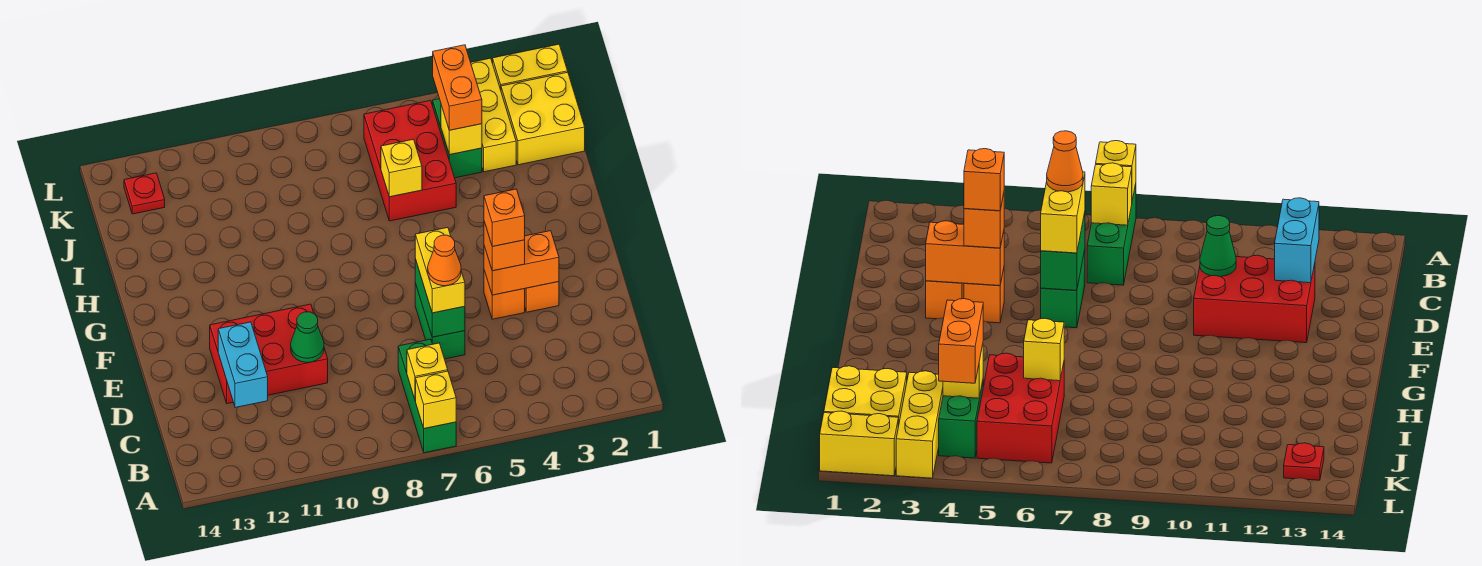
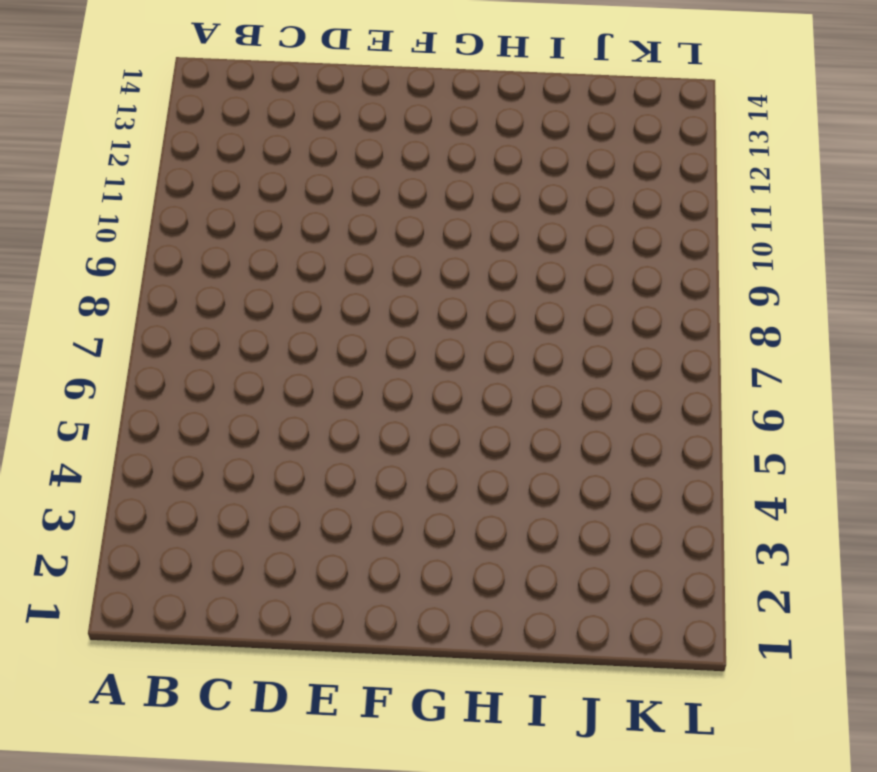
none -> green brick A7:C7 level 1
none -> green brick D6:E6 level 1
none -> red brick D10:E12 level 1

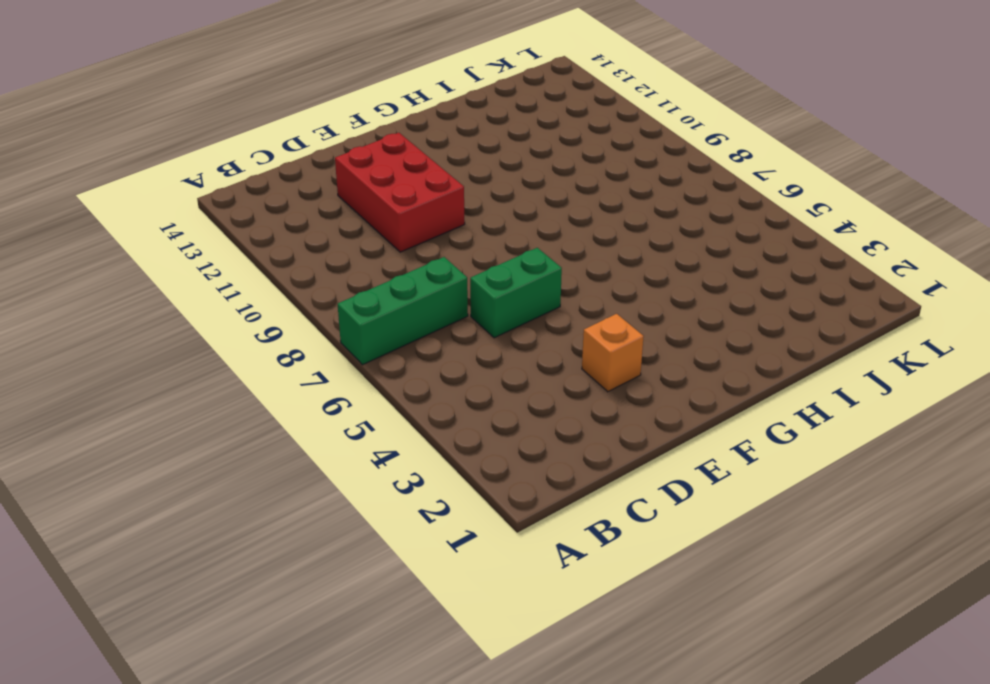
none -> orange brick E4 level 1
none -> red brick I5:K6 level 1
none -> yellow brick J1:K2 level 1

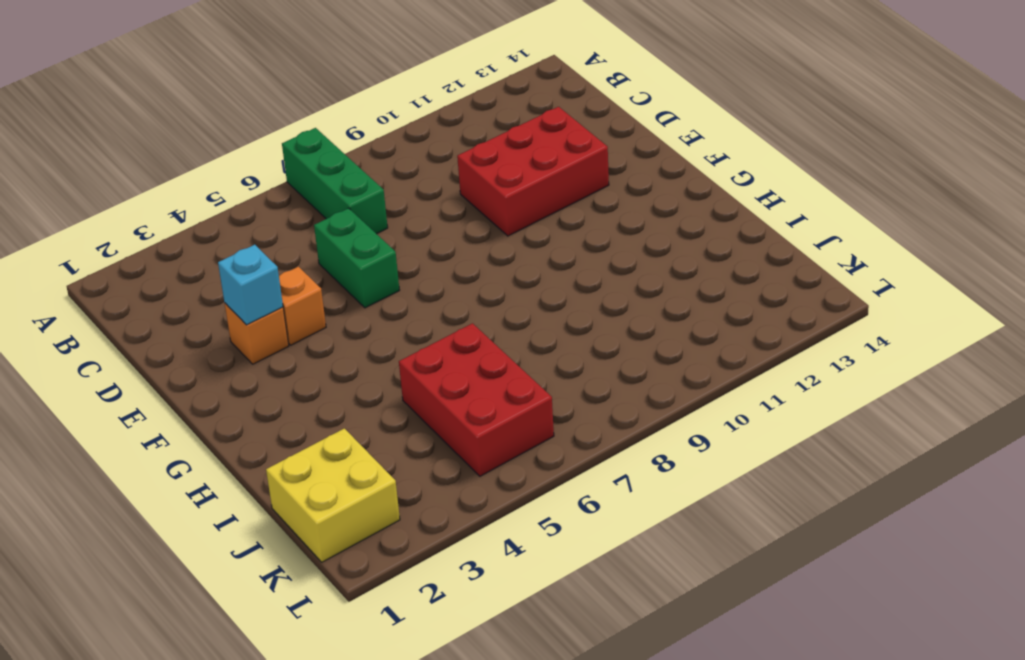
cyan brick E3 level 2 -> orange brick E3:E4 level 2
none -> yellow brick J3:L3 level 1
none -> green brick J4:K4 level 1
none -> red plate K13 level 1

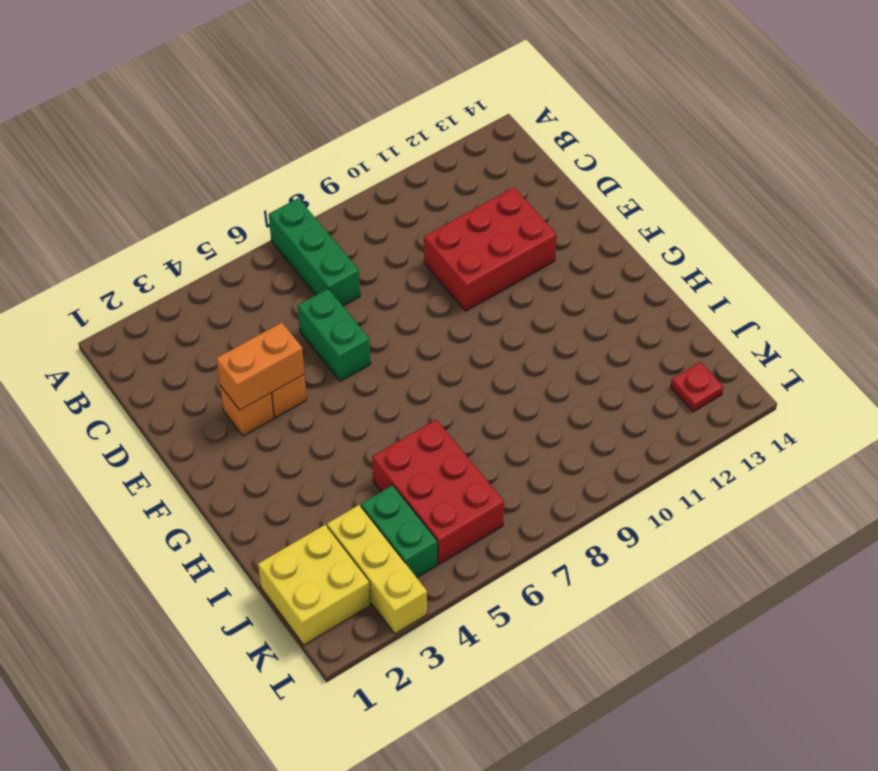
none -> yellow brick L1:L2 level 1
none -> yellow brick A7 level 2
none -> yellow brick B7 level 2

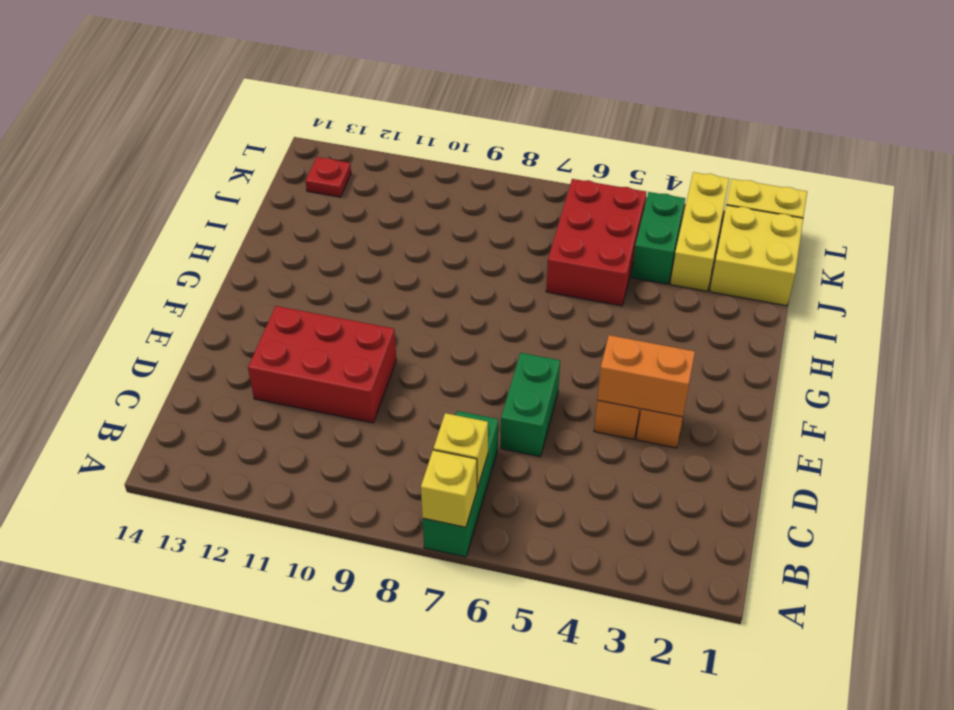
none -> cyan brick C12:D12 level 2
none -> green brick D6:E6 level 2
none -> green cone D10 level 2

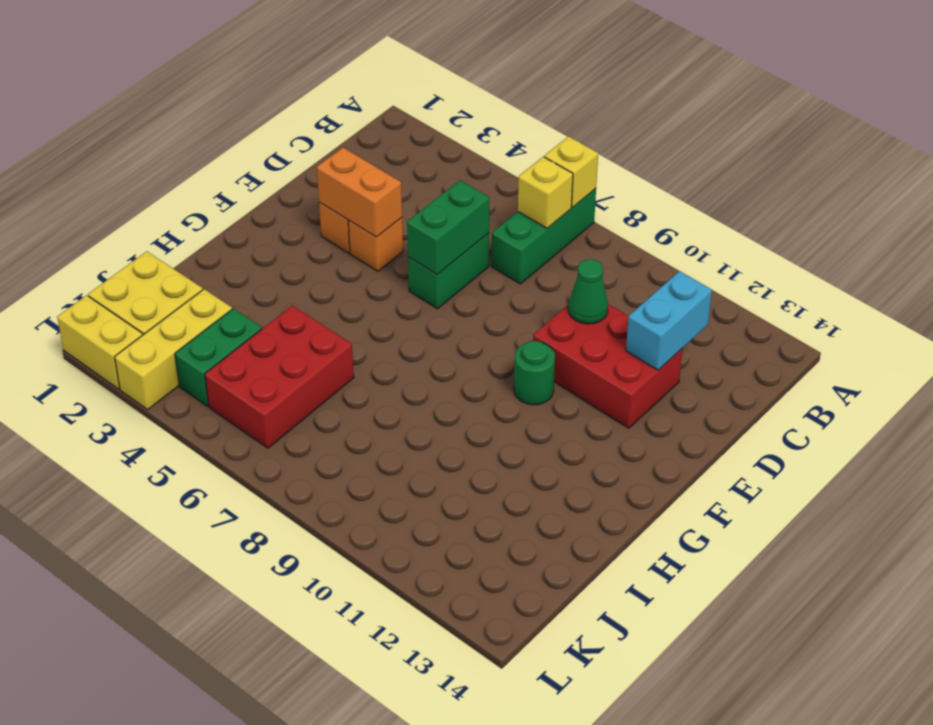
green round brick F10 level 1 -> none
none -> red plate K13 level 1
none -> yellow brick I6 level 2
none -> yellow brick J4 level 2

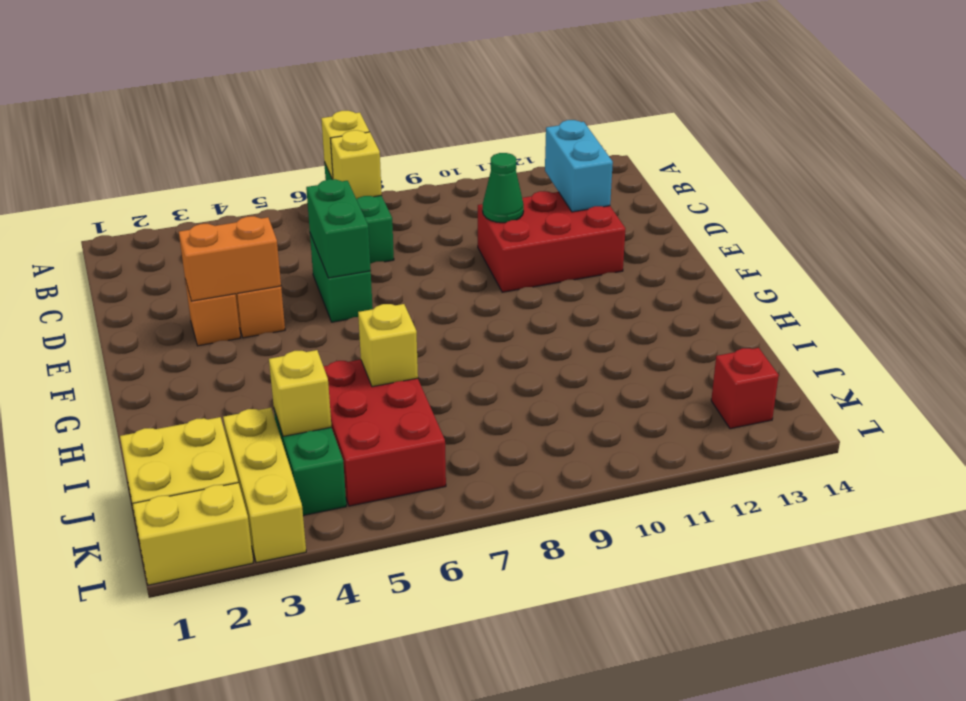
red brick K13 level 1 -> red plate K13 level 1
none -> yellow brick D6:E6 level 3
none -> orange brick E4 level 3
none -> orange brick J4:K4 level 3

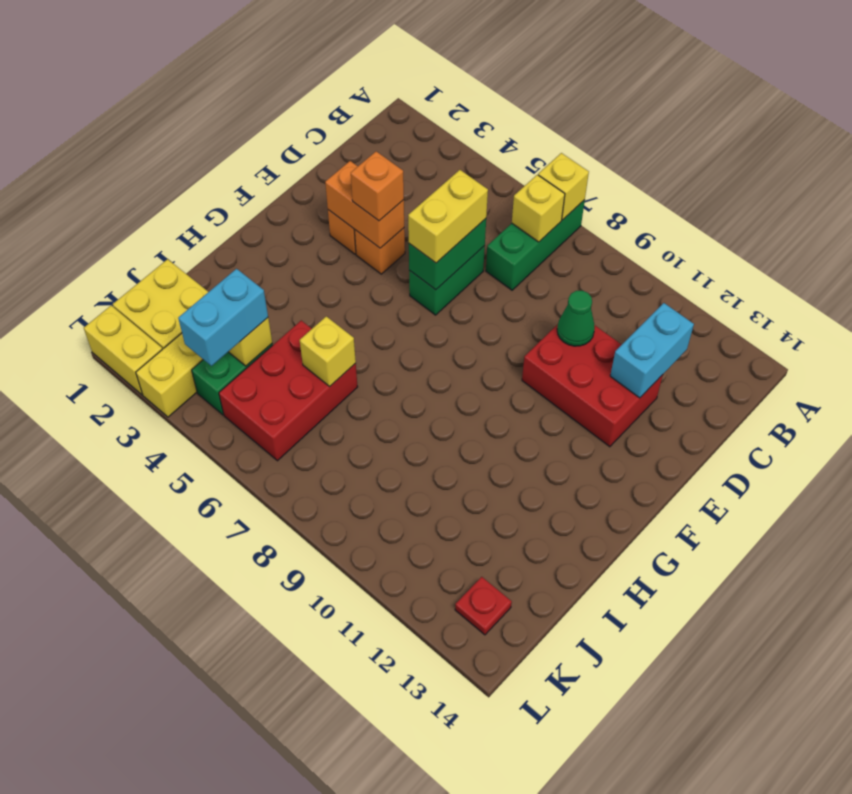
cyan brick J4:K4 level 3 -> orange brick J4:K4 level 3
none -> orange cone D6 level 4
none -> orange brick E4 level 4

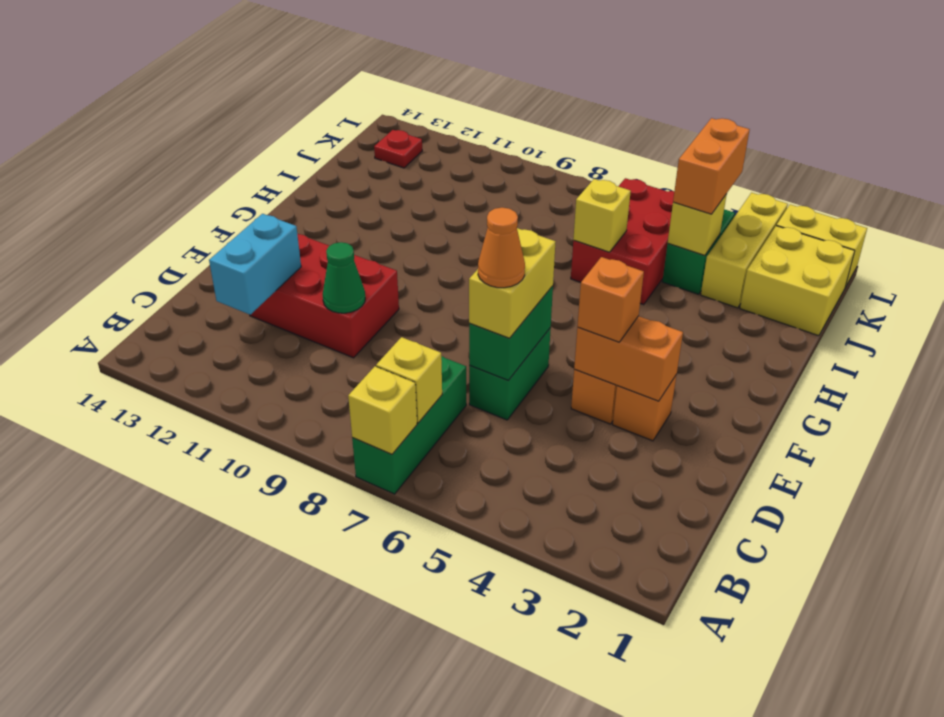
none -> orange brick E4 level 4

